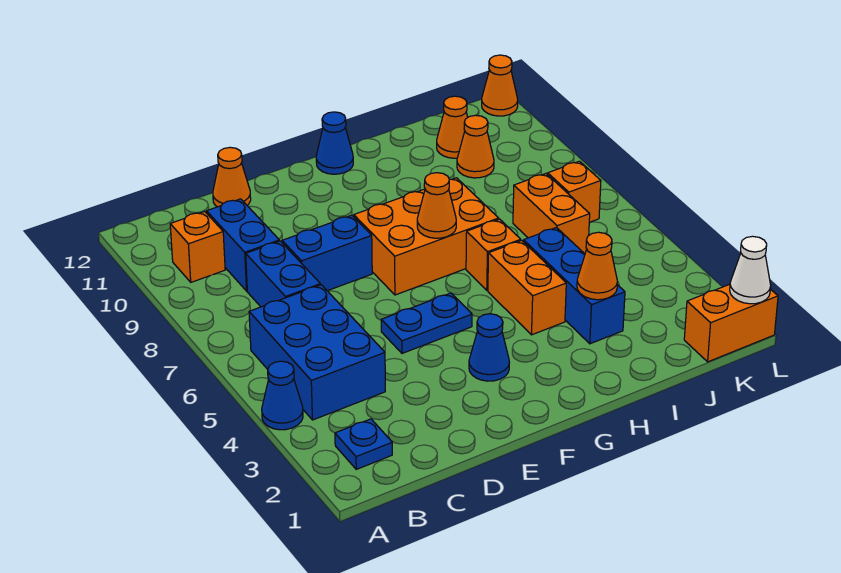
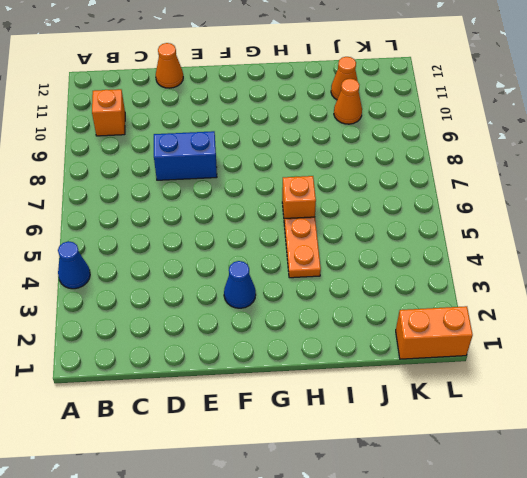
orange plate H4:H5 level 1 -> orange brick H4:H5 level 1
none -> blue plate B2 level 1
none -> blue brick B4:C6 level 1
none -> blue brick C7:C8 level 1

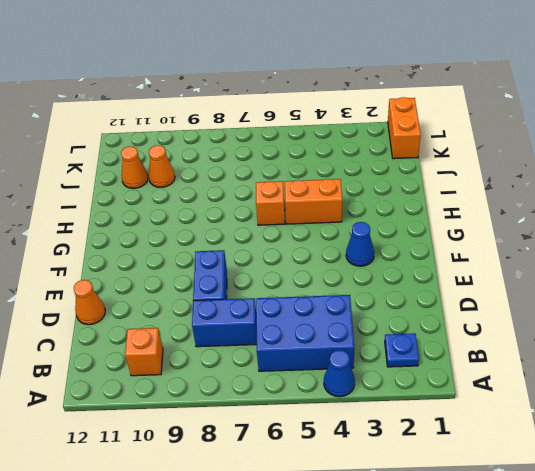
none -> blue brick C9:C10 level 1
none -> blue plate E5:F5 level 1
none -> orange brick F7:H8 level 1

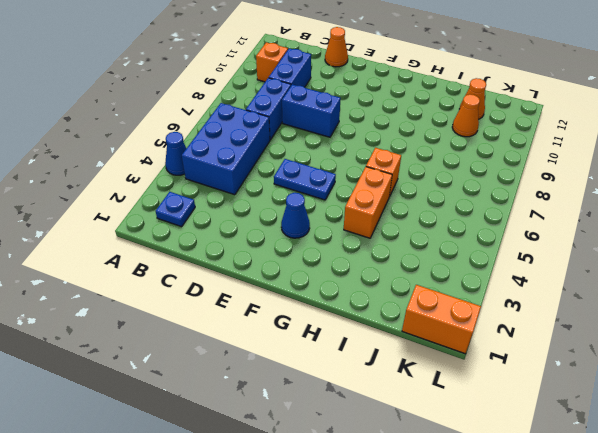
none -> orange brick F7:H8 level 1
none -> blue cone G12 level 1
none -> blue brick I3:I5 level 1

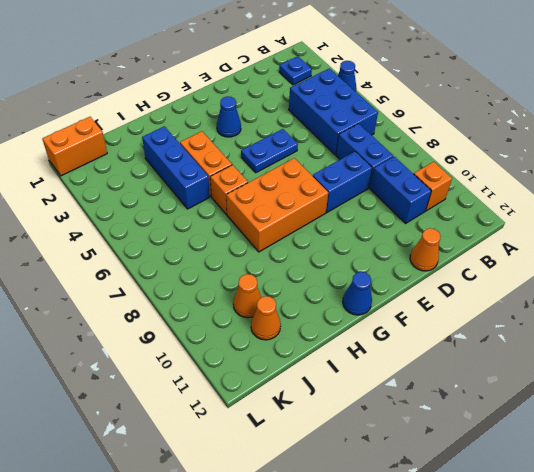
none -> orange brick J6:J7 level 1
none -> orange brick K7 level 1
none -> orange cone L12 level 1

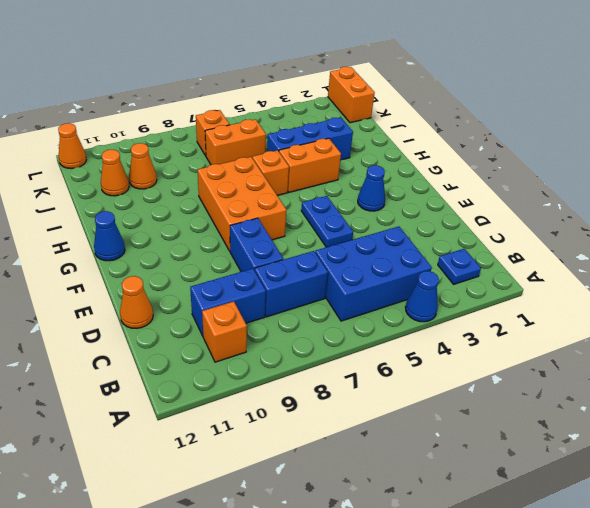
none -> orange cone G7 level 2
none -> orange cone I3 level 2
none -> white cone L1 level 2

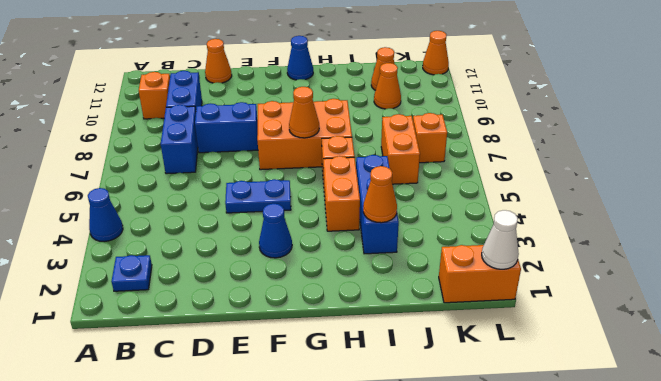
none -> blue brick B4:C6 level 1

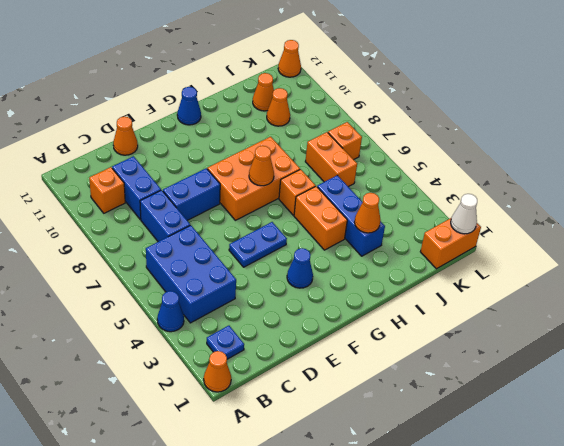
orange cone A1 level 1 -> none

